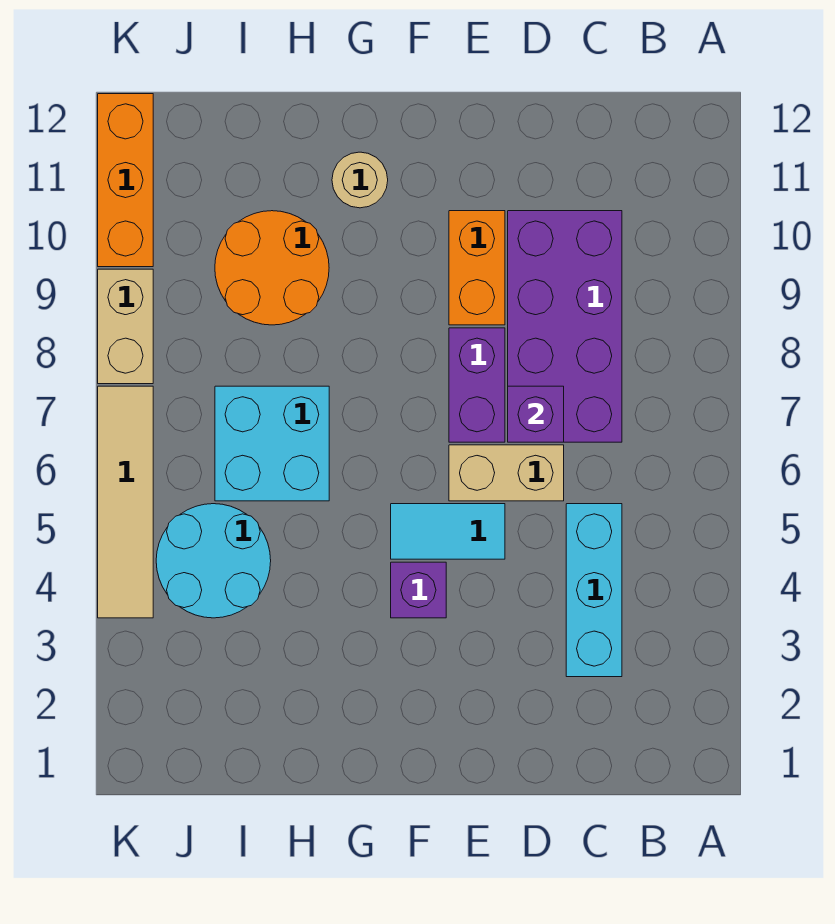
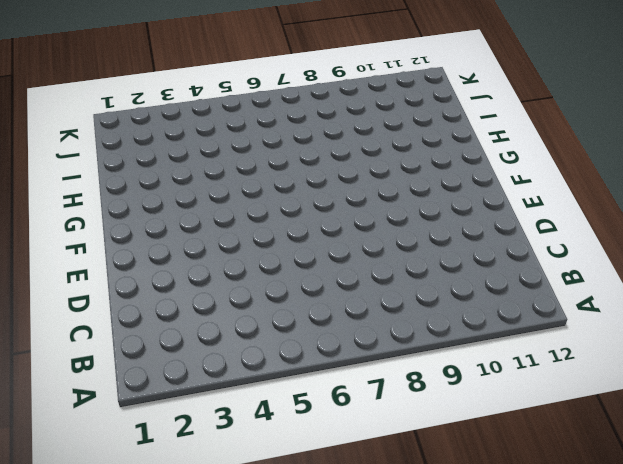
none -> cyan brick C3:C5 level 1
none -> purple brick C7:D10 level 1
none -> tan brick D6:E6 level 1

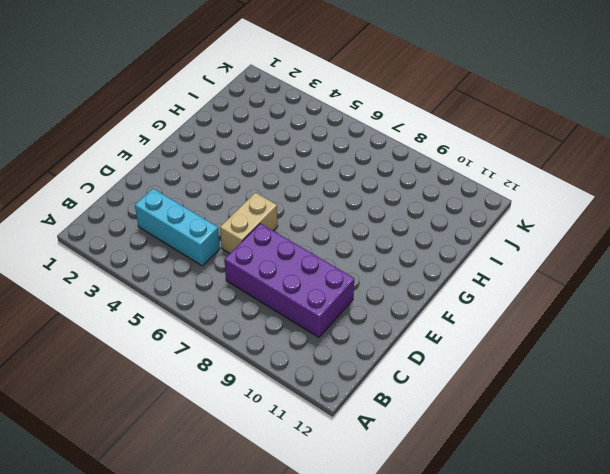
none -> cyan tile E5:F5 level 1
none -> purple brick E7:E8 level 1
none -> orange brick E9:E10 level 1

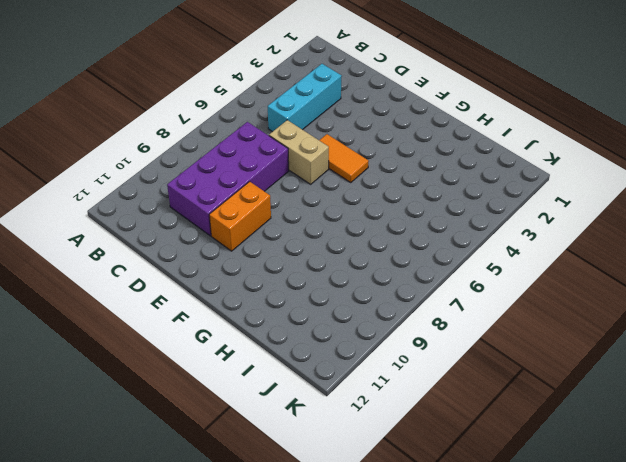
orange tile E5:F5 level 1 -> cyan tile E5:F5 level 1
none -> purple brick E7:E8 level 1
none -> purple brick F4 level 1
none -> tan round brick G11 level 1

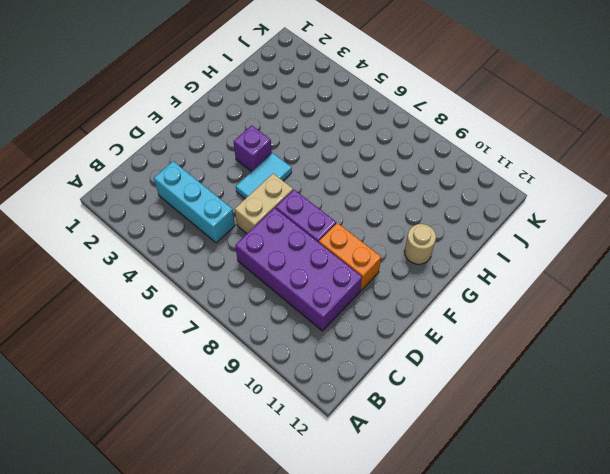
none -> cyan brick H6:I7 level 1
none -> orange round brick H9:I10 level 1
none -> cyan round brick I4:J5 level 1

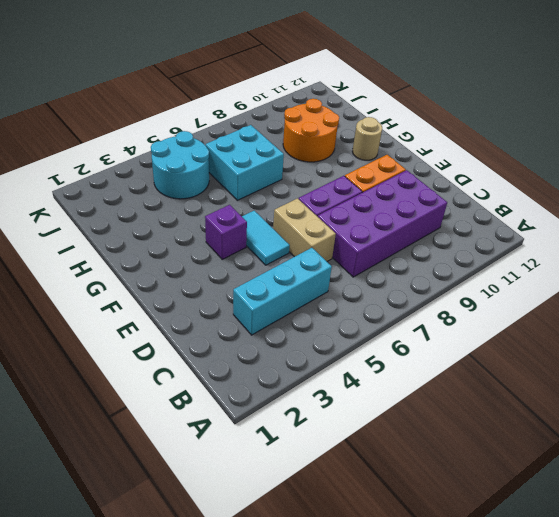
none -> tan tile K4:K7 level 1
none -> tan brick K8:K9 level 1
none -> orange brick K10:K12 level 1

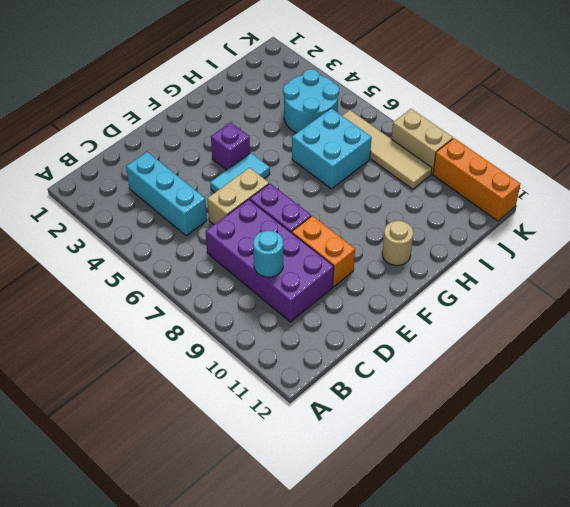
cyan round brick C9 level 2 -> none
tan tile J6:J9 level 1 -> tan tile K4:K7 level 1
none -> orange round brick H9:I10 level 1
none -> purple brick D7 level 2

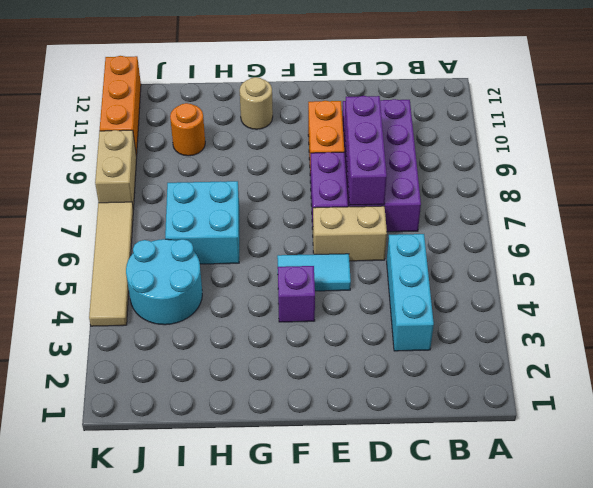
purple brick D7:D9 level 2 -> purple brick D7 level 2
orange round brick I10 level 1 -> orange round brick H9:I10 level 1

